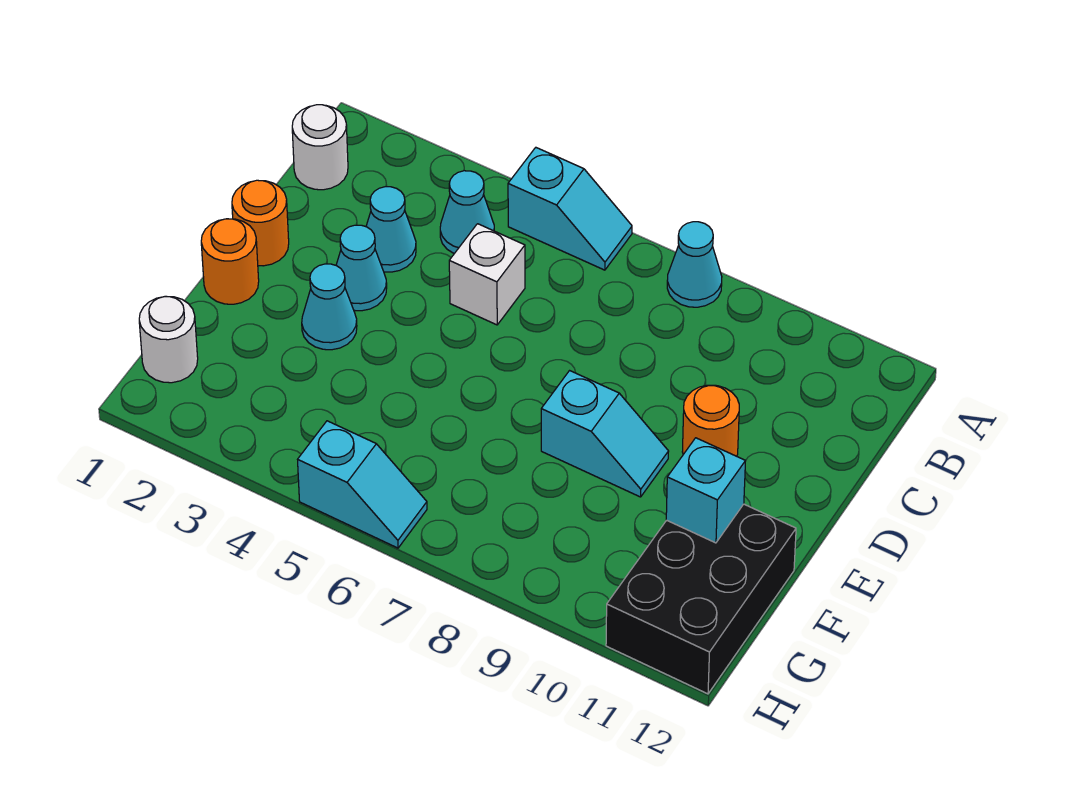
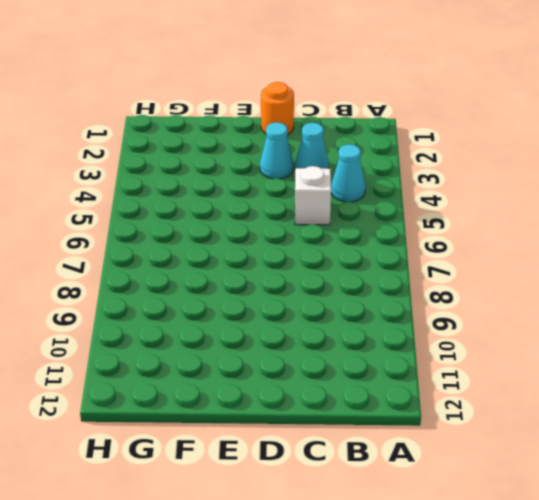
none -> cyan slope A5:A6 level 1 top 5
none -> cyan cone A8 level 1
none -> white round brick B1 level 1

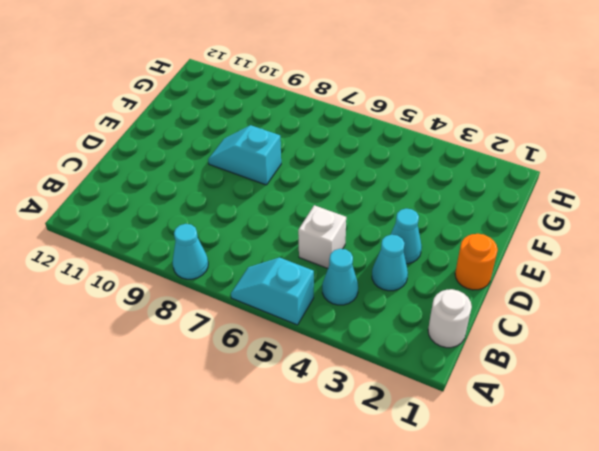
none -> orange round brick D10 level 1
none -> orange round brick E1 level 1
none -> cyan cone E3 level 1

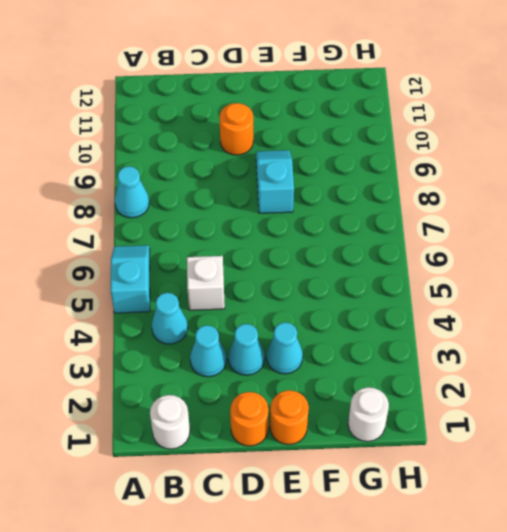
none -> black brick F11:H12 level 1
none -> cyan slope H5:H6 level 1 top 5
none -> cyan brick F11 level 2

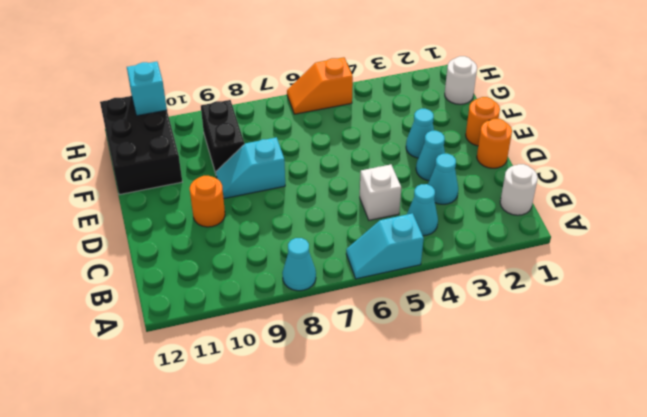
black brick F9:G9 level 1 -> none
orange slope H5:H6 level 1 top 5 -> cyan slope H5:H6 level 1 top 5
cyan brick H11 level 2 -> cyan brick F11 level 2

